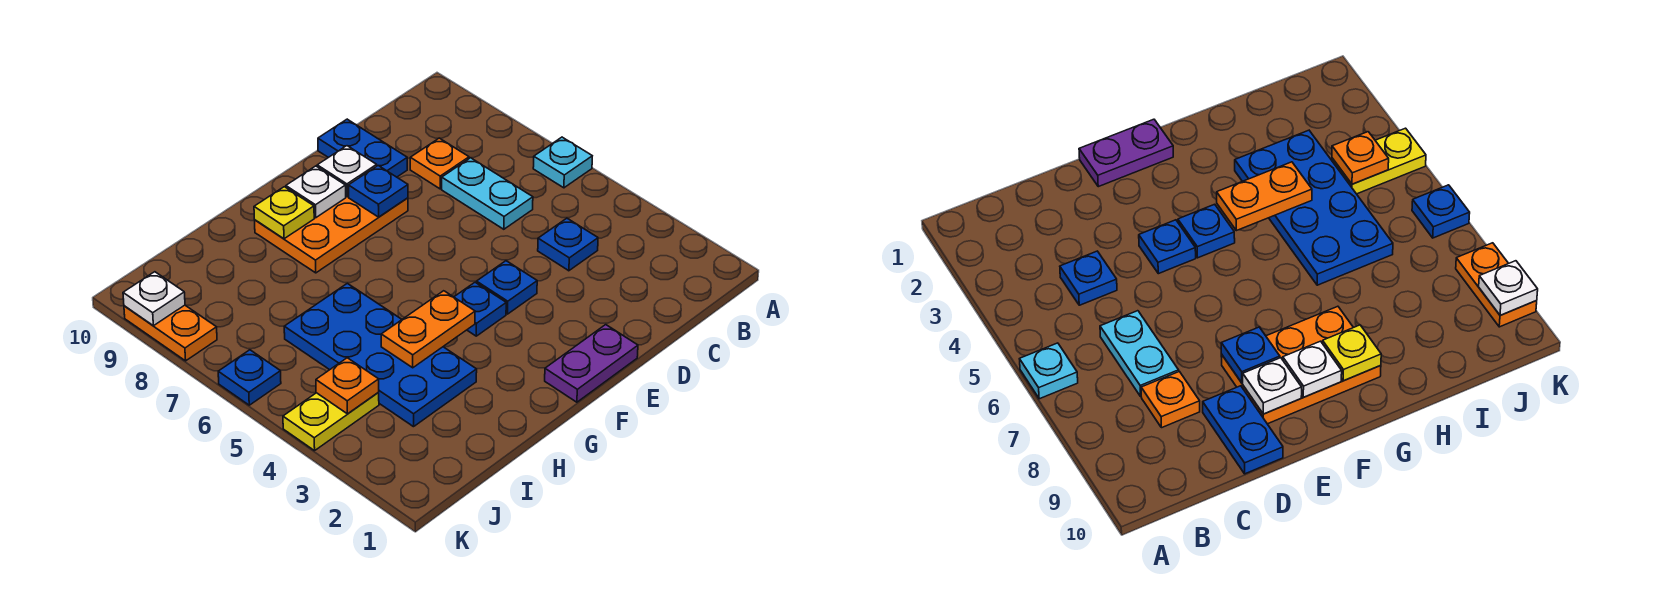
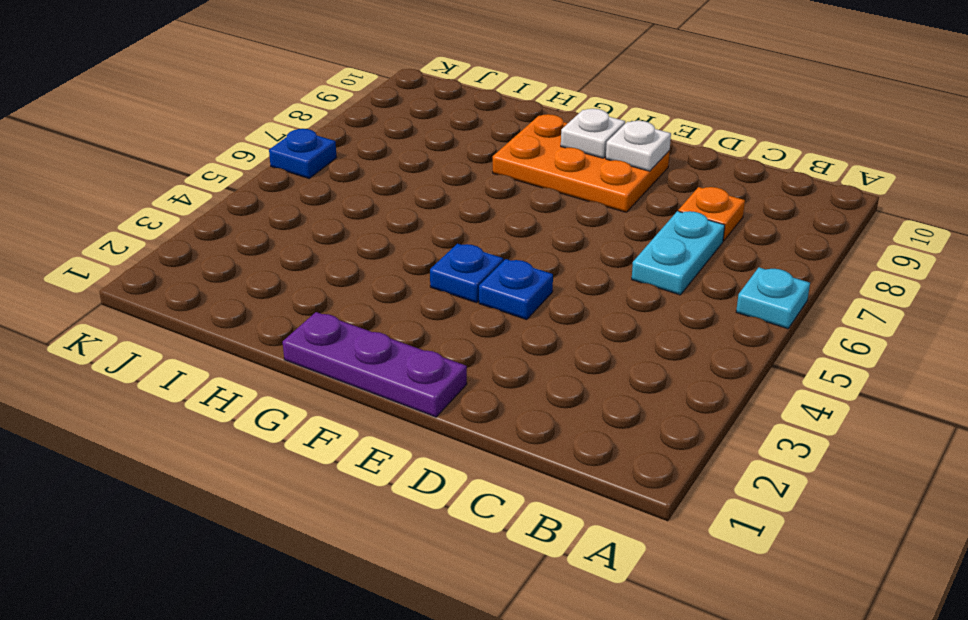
purple plate E1:G1 level 1 -> purple plate E1:F1 level 1
none -> blue plate C4 level 1
none -> blue plate D9:D10 level 1
none -> blue plate H3:I6 level 1

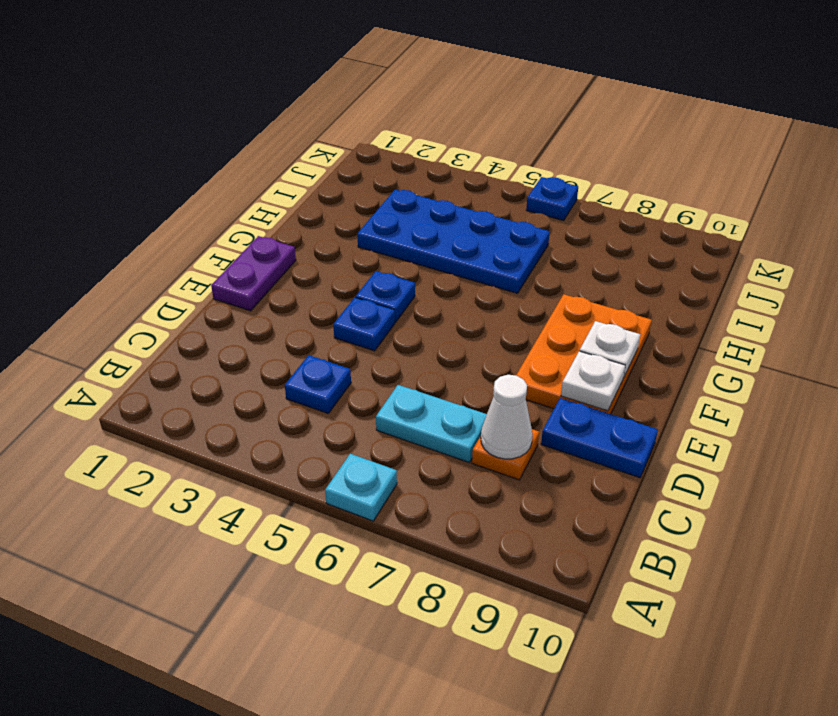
white cone C8 level 2 -> none
none -> yellow plate J4:K4 level 1
none -> orange plate K8:K9 level 1
none -> blue plate E8 level 2

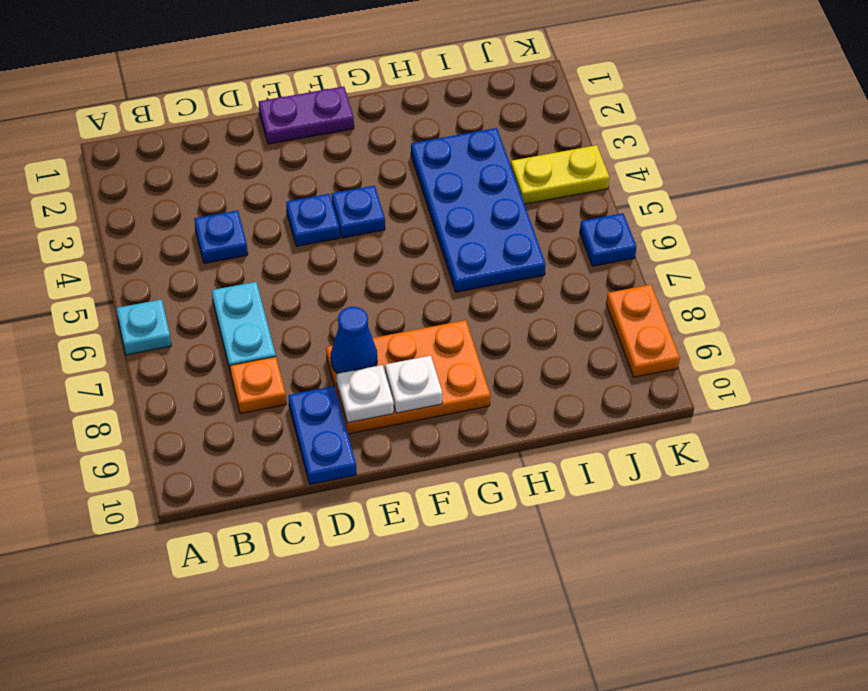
blue cone E8 level 2 -> blue plate E8 level 2
none -> orange plate G4:H4 level 2
none -> yellow plate G9 level 2
none -> orange plate J4 level 2

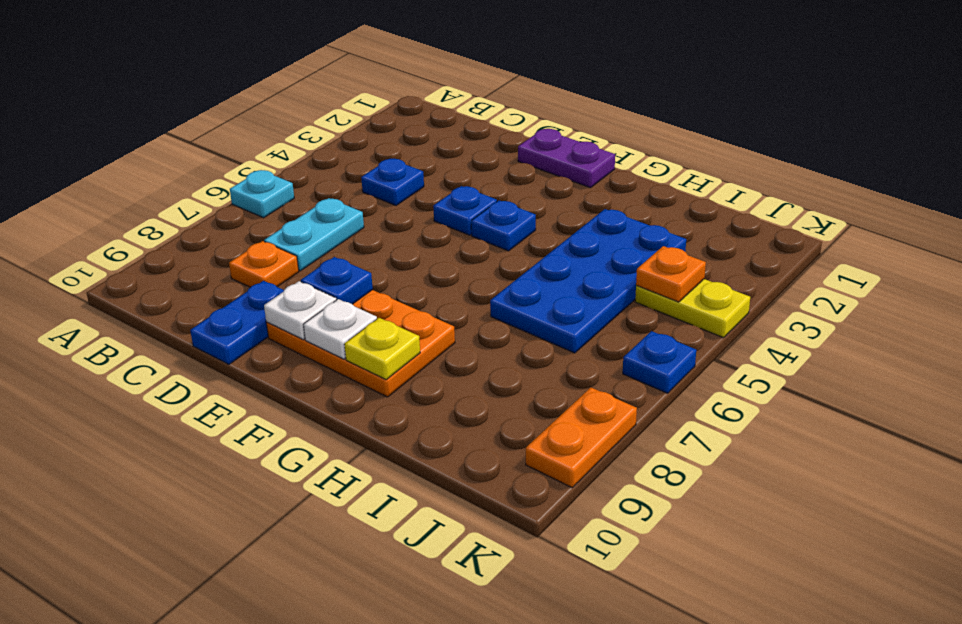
none -> orange plate G4:H4 level 2
none -> white plate K9 level 2

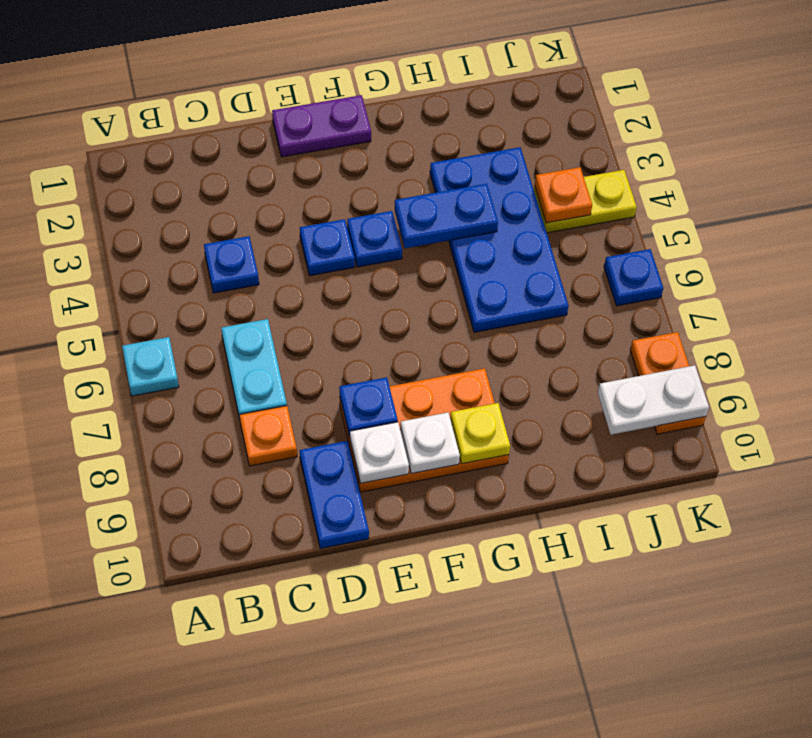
blue plate G4:H4 level 2 -> orange plate G4:H4 level 2
white plate J9:K9 level 2 -> white plate K9 level 2

